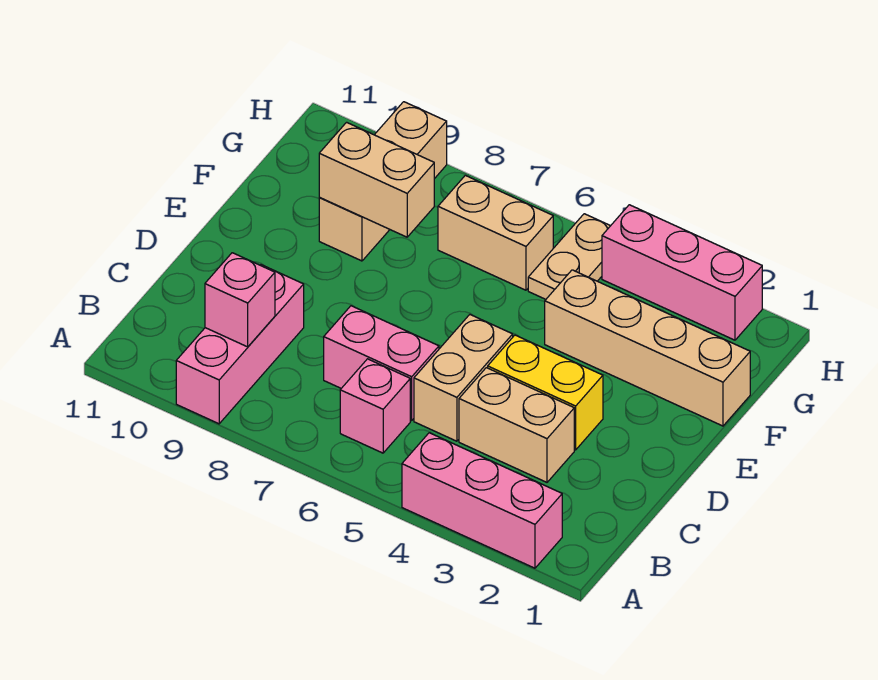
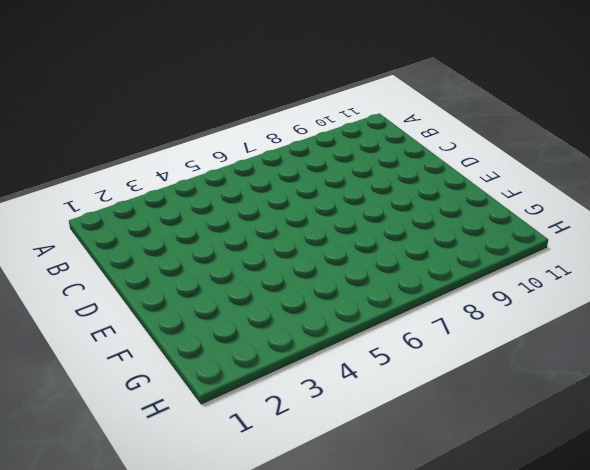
none -> pink brick A2:A4 level 1
none -> pink brick A9:C9 level 1
none -> pink brick B6 level 1

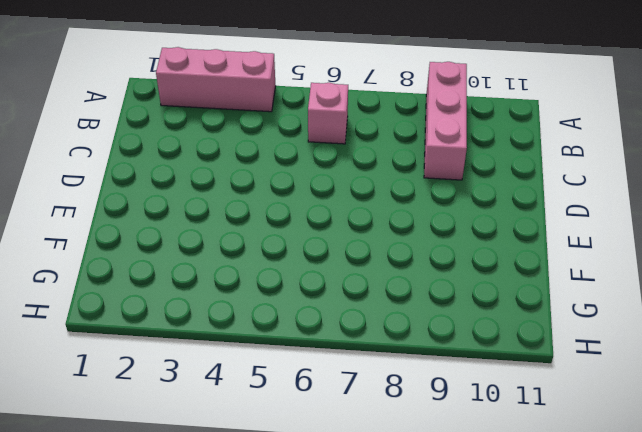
none -> tan brick C3:C4 level 1
none -> tan brick C5:D5 level 1
none -> pink brick C6:C7 level 1

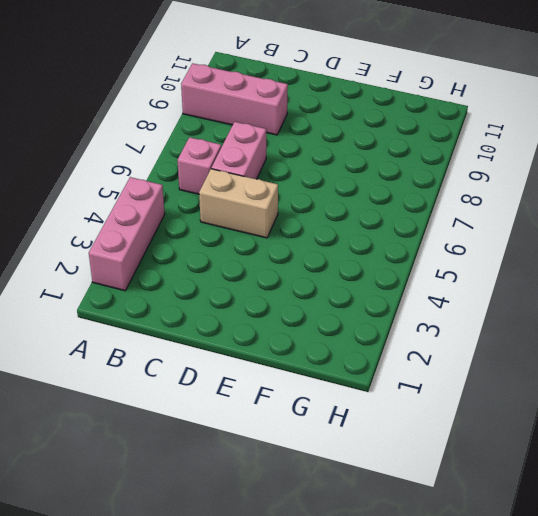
none -> tan brick C3:C4 level 1
none -> yellow brick D3:D4 level 1
none -> tan brick F1:F4 level 1

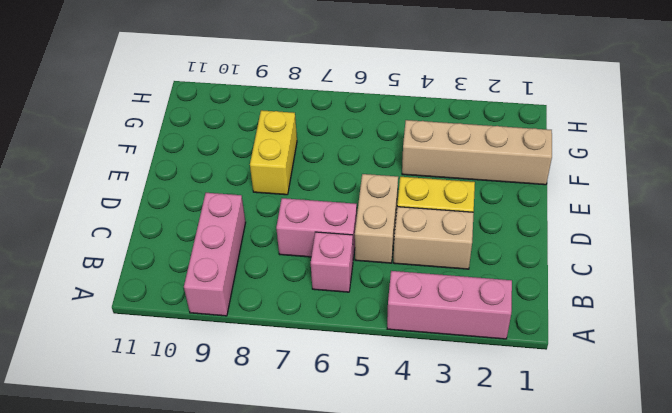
yellow brick E8:F8 level 1 -> none
none -> tan brick F9:H9 level 1
none -> tan plate G5:H5 level 1
none -> tan brick G6:G7 level 1

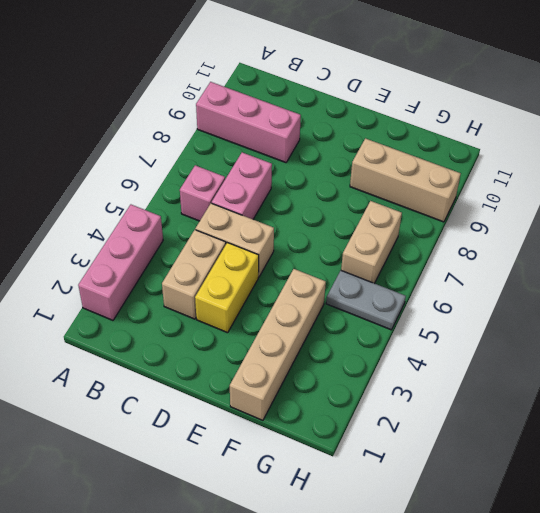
grey plate G5:H5 level 1 -> tan plate G5:H5 level 1
none -> pink brick H2:H4 level 1
none -> pink brick B9 level 2
none -> tan brick F8:F9 level 2

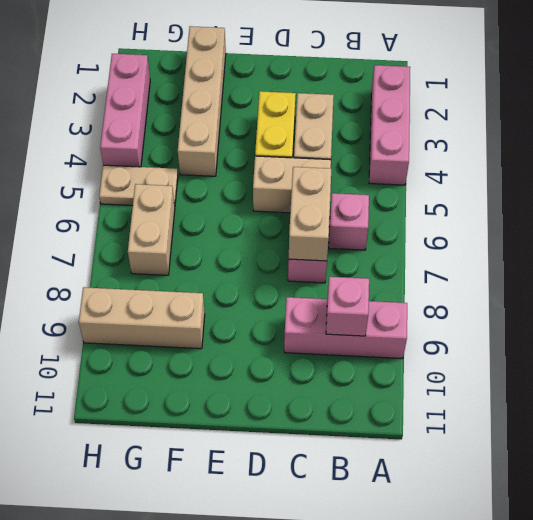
tan brick C6:C7 level 2 -> tan brick F8:F9 level 2

